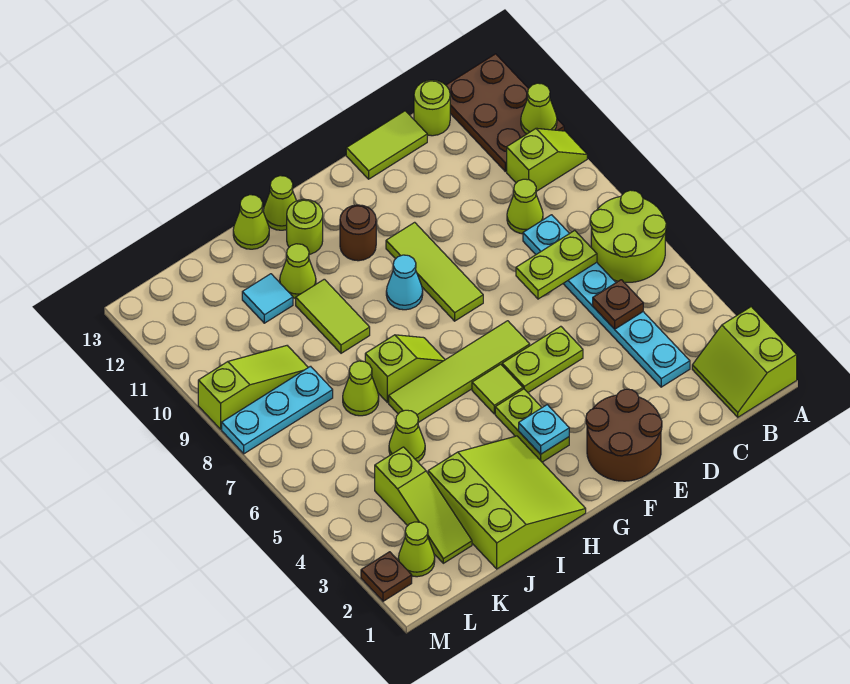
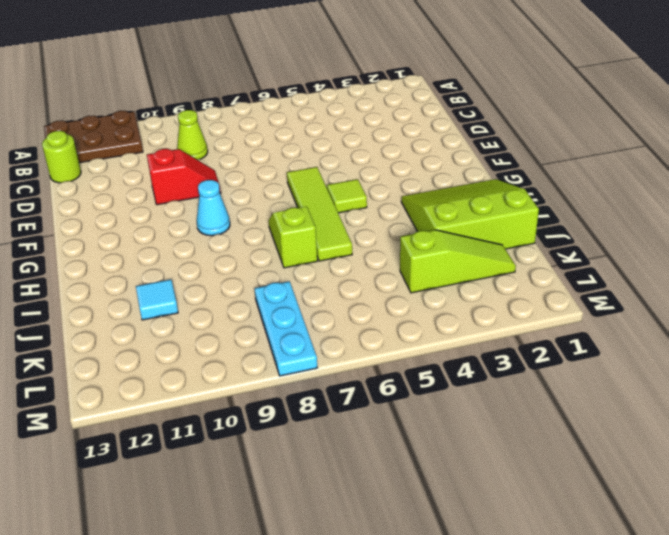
red slope E9:E10 level 1 top 10 -> none
none -> lime slope A1:B2 level 1 top A
none -> lime round brick A6:B7 level 1
none -> lime slope A10:B10 level 1 top B
none -> cyan plate C3:C8 level 1

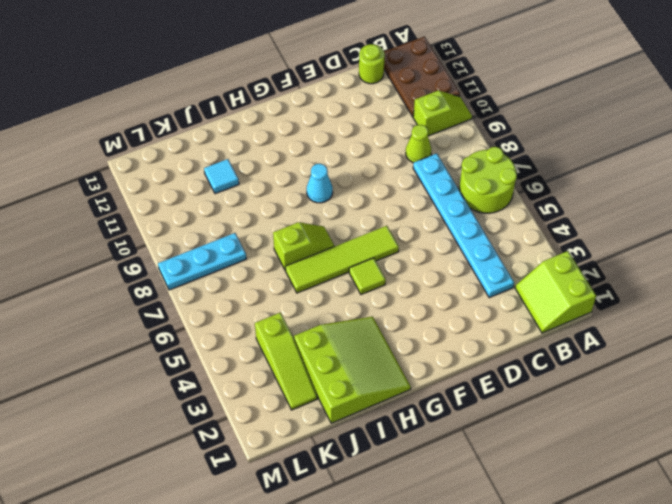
none -> lime tile D13:E13 level 1
none -> brown round brick E1:F2 level 1
none -> lime plate E5:F5 level 1
none -> lime tile F8:F10 level 1

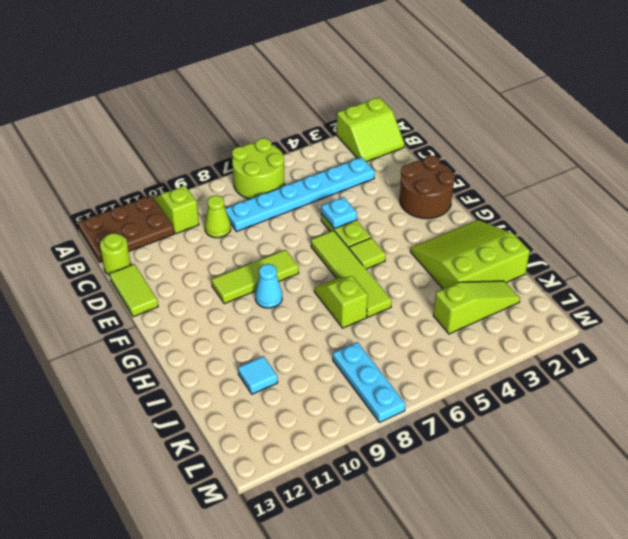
cyan plate E5 level 2 -> cyan plate G3 level 2
none -> lime plate G3:G4 level 1
none -> brown round brick G11 level 1
none -> lime round brick H12 level 1
none -> lime cone H13 level 1

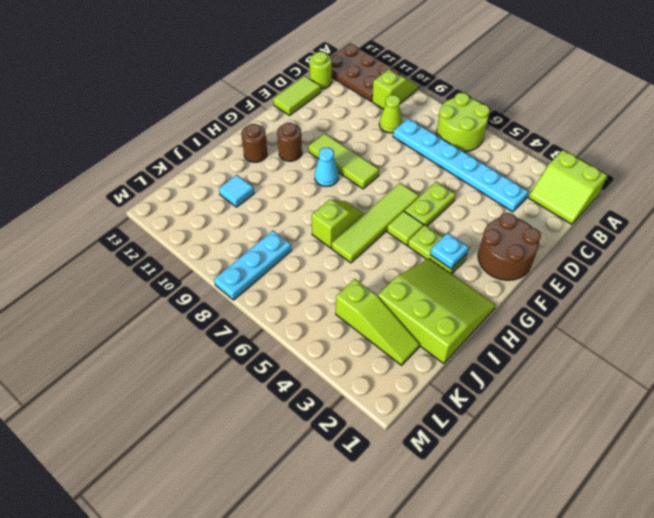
brown round brick H12 level 1 -> lime round brick H12 level 1
none -> lime cone H13 level 1
none -> lime tile I9:I10 level 1
none -> lime cone I11 level 1
none -> lime cone I13 level 1

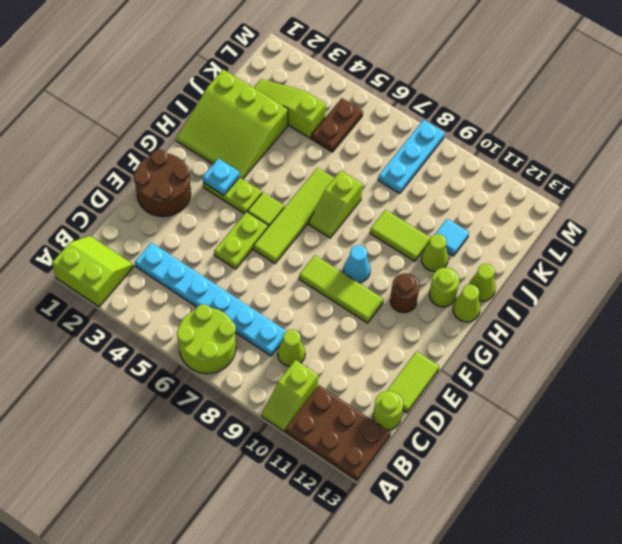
brown plate K5:L5 level 1 -> none
none -> lime cone J5 level 1
none -> lime cone J7 level 1
none -> lime slope K9:M9 level 1 top M
none -> lime cone L2 level 1

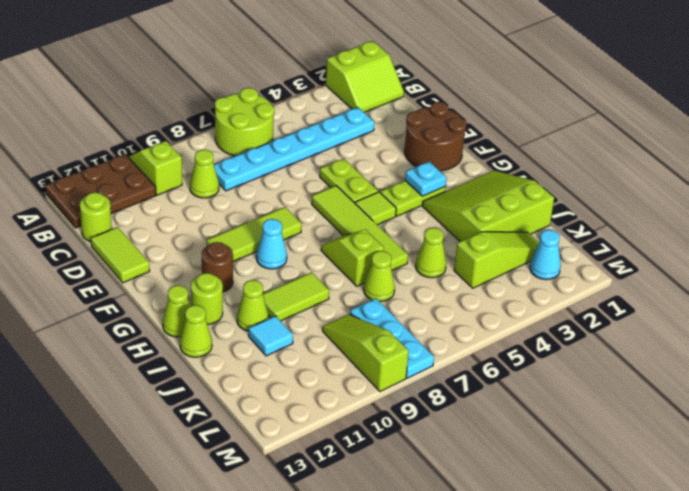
cyan cone L2 level 1 -> lime cone L2 level 1
none -> brown plate M2 level 1
none -> lime cone A11 level 2
none -> brown plate C5 level 2
none -> lime plate C7:D7 level 2

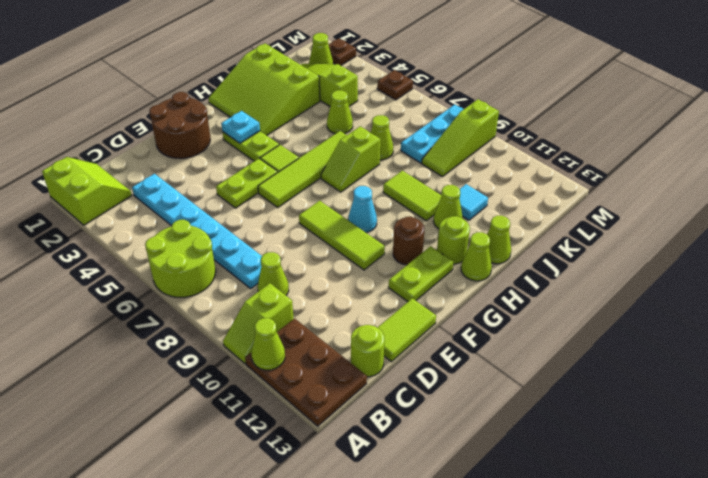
lime plate F12:G12 level 1 -> lime plate C7:D7 level 2
brown plate M5 level 1 -> brown plate C5 level 2

